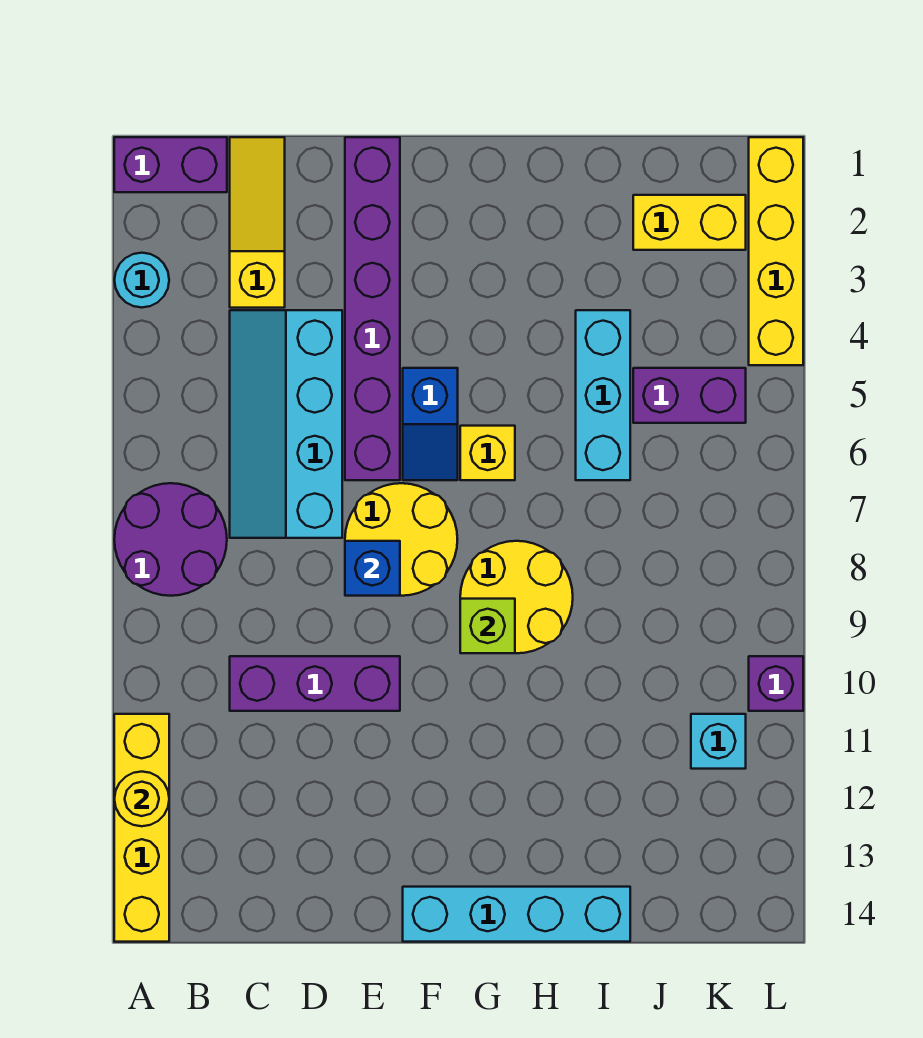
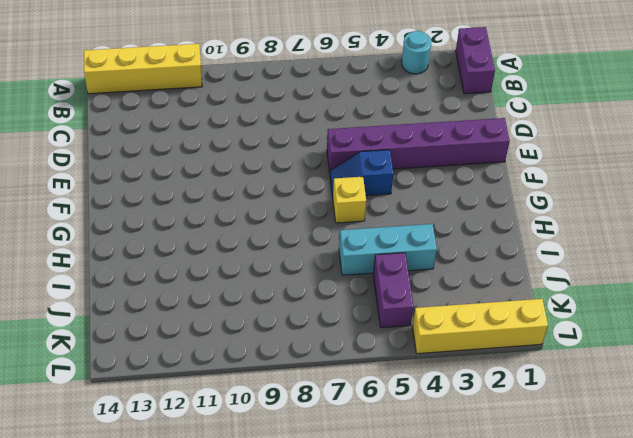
none -> purple round brick A7:B8 level 1
none -> yellow slope C1:C3 level 1 top 3
none -> cyan slope C4:D7 level 1 top D

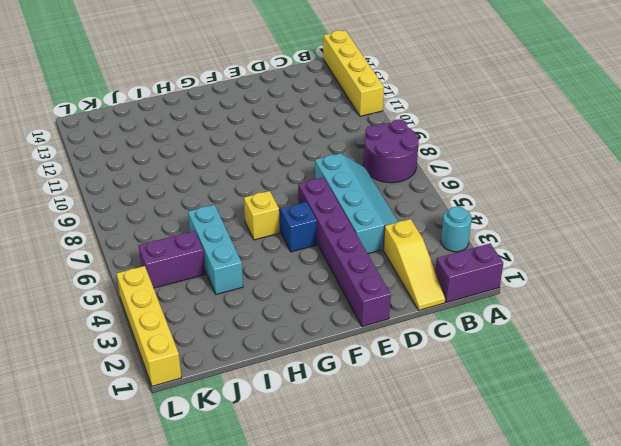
none -> purple brick C10:E10 level 1
none -> yellow round brick E7:F8 level 1
none -> cyan brick F14:I14 level 1

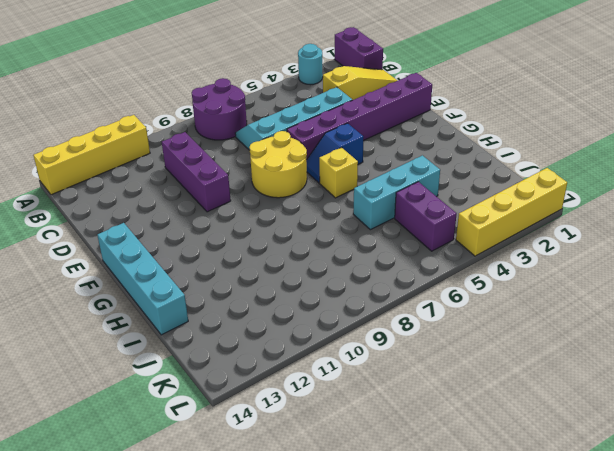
none -> yellow round brick G8:H9 level 1
none -> yellow brick J2:K2 level 1
none -> cyan brick K11 level 1

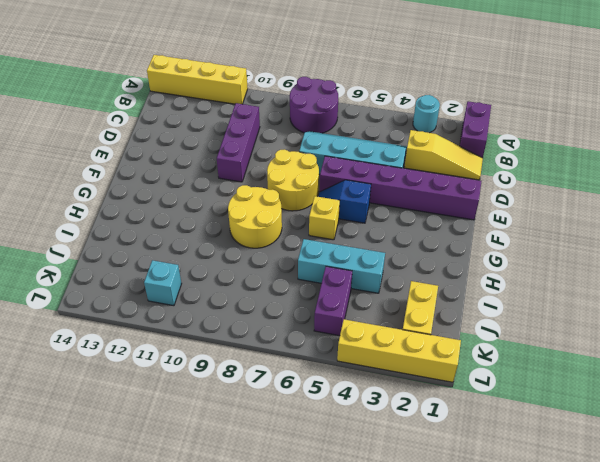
none -> cyan brick F14:I14 level 1
none -> purple brick L10 level 1
none -> yellow round brick A12 level 2

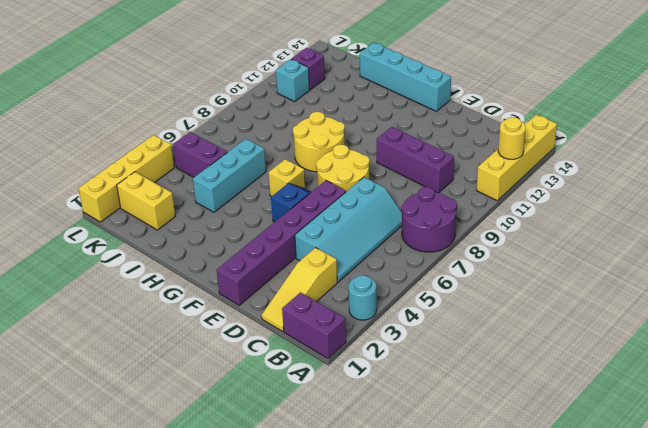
purple brick K12 level 1 -> purple brick L10 level 1
none -> blue brick E8 level 2
none -> lime brick G9 level 2

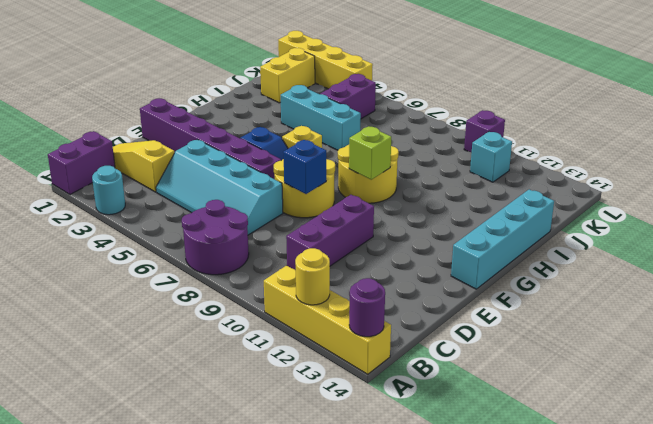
purple round brick A14 level 2 -> none

